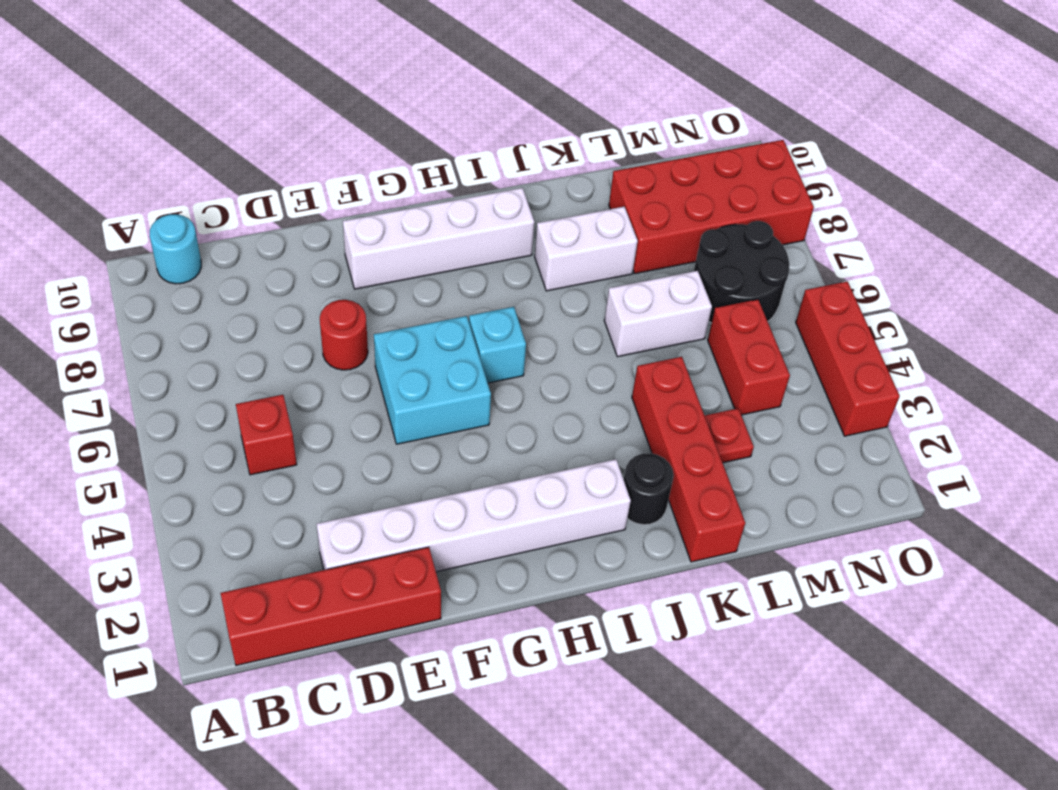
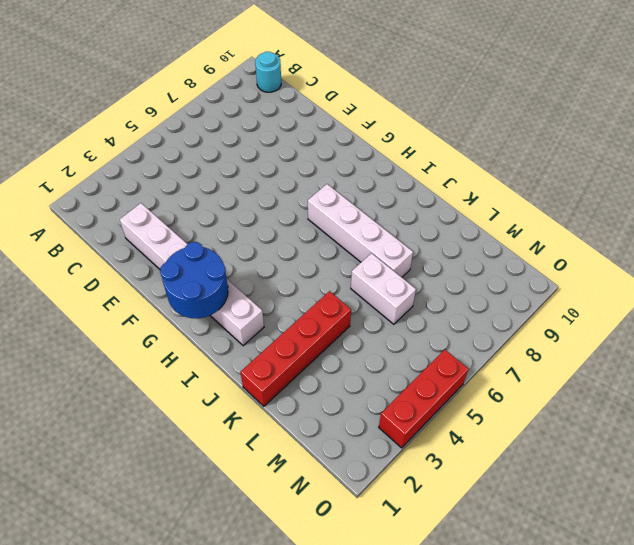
blue round brick G1:H2 level 2 -> none
white brick H7:K7 level 1 -> white brick F9:I9 level 1
none -> red brick B1:E1 level 1
none -> red brick C5 level 1
none -> red round brick E7 level 1

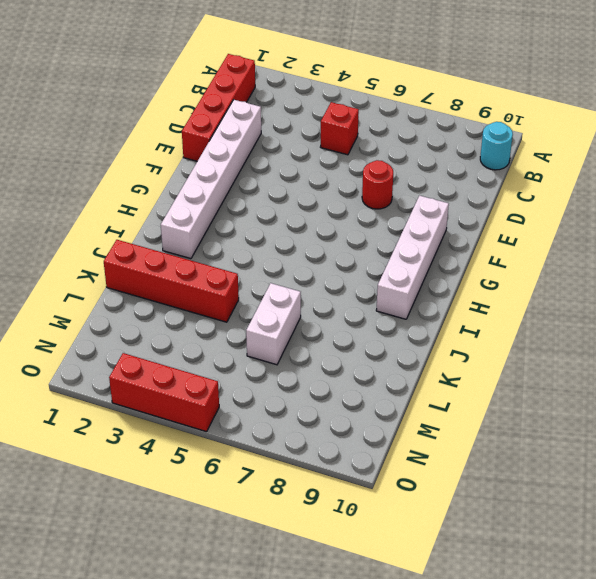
none -> cyan brick F5:G6 level 1
none -> cyan brick H6 level 1
none -> black round brick J2 level 1

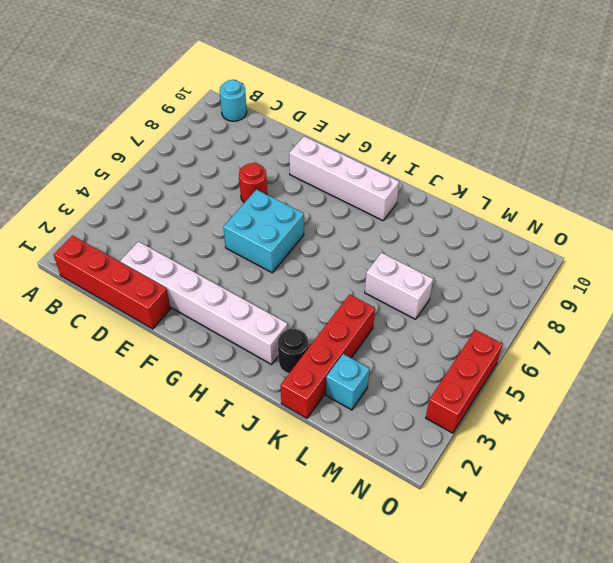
cyan brick L2 level 1 -> cyan brick H6 level 1
none -> red brick C5 level 1
none -> white brick J8:K8 level 1
none -> red plate L3 level 1

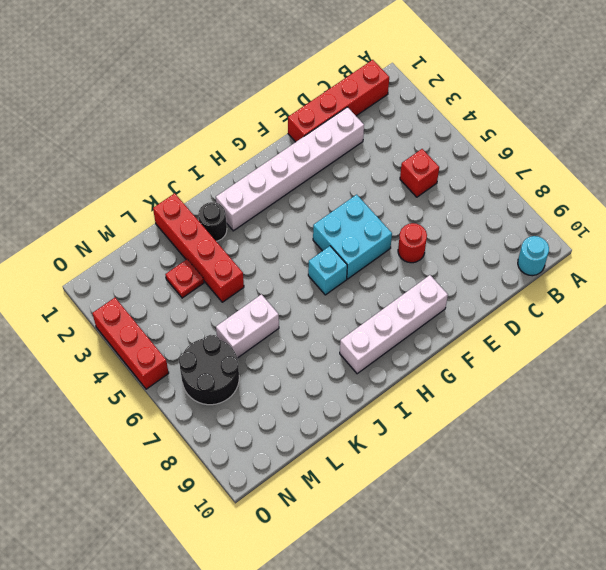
none -> white brick J8:K8 level 1
none -> red brick L8:O9 level 1
none -> red brick M4:M5 level 1

